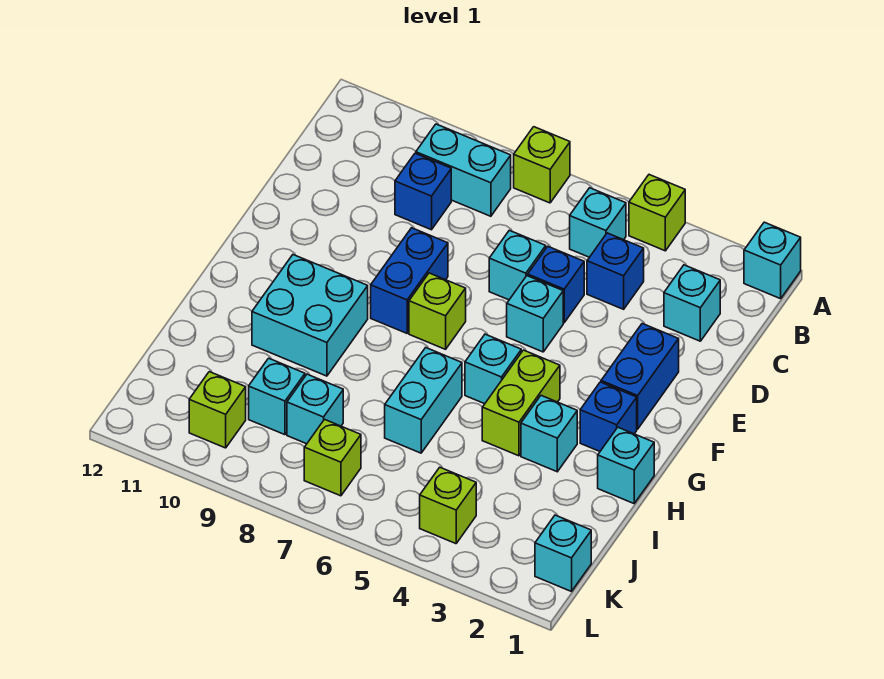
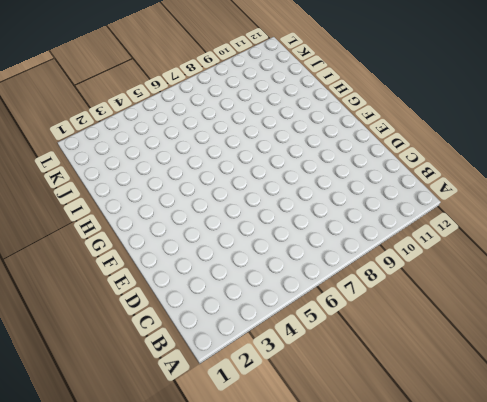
none -> cyan brick A1 level 1
none -> lime brick A4 level 1
none -> lime brick A7 level 1

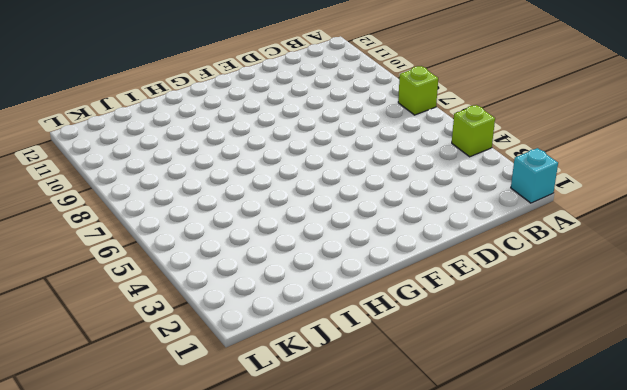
none -> cyan brick B5 level 1
none -> cyan brick B8:B9 level 1
none -> cyan brick C2 level 1

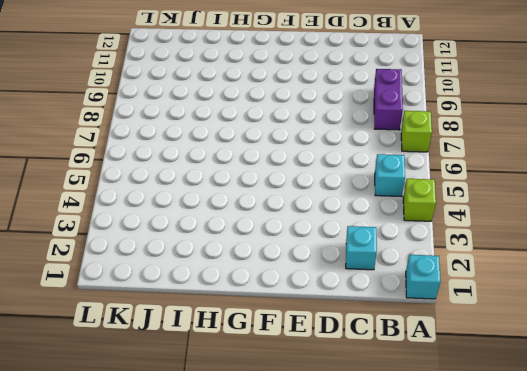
purple brick B8:B9 level 1 -> cyan brick B8:B9 level 1
none -> blue brick C4 level 1
none -> blue brick C9 level 1
none -> blue brick D5 level 1

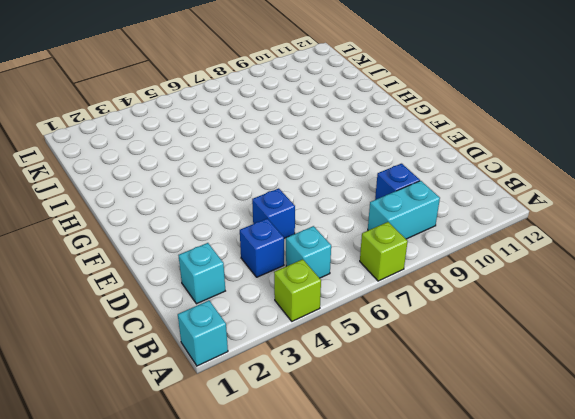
none -> cyan brick D6 level 1
none -> blue brick E2:F2 level 1
none -> cyan brick E5 level 1

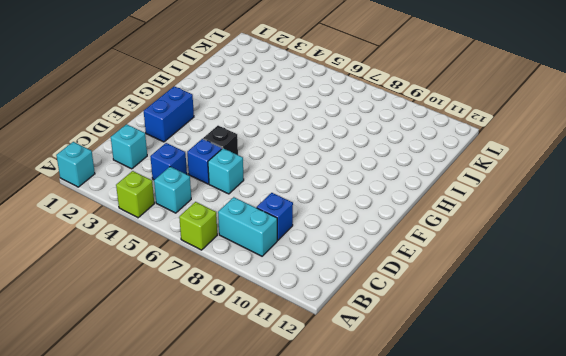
black brick E5 level 1 -> cyan brick E5 level 1
none -> blue brick E8:F8 level 1
none -> lime brick F7 level 1
none -> blue brick G2 level 1

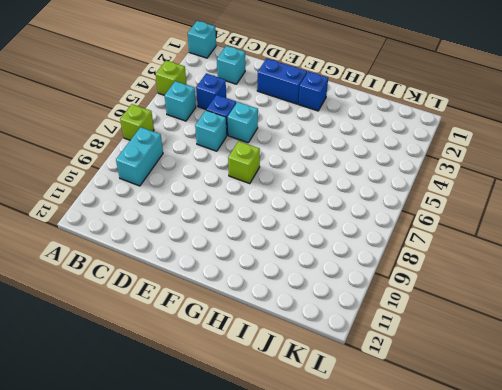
none -> blue brick C9 level 1
none -> blue brick E8:F8 level 1
none -> lime brick G4:H4 level 1

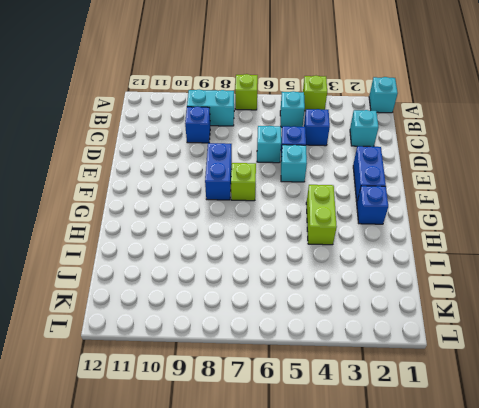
none -> cyan brick G5 level 1
none -> cyan brick G9:H10 level 1
none -> cyan brick H1 level 1

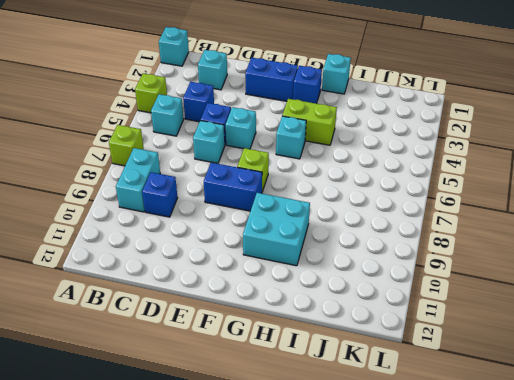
none -> cyan brick H3 level 1
none -> cyan brick H6:I6 level 1
none -> cyan brick J8 level 1

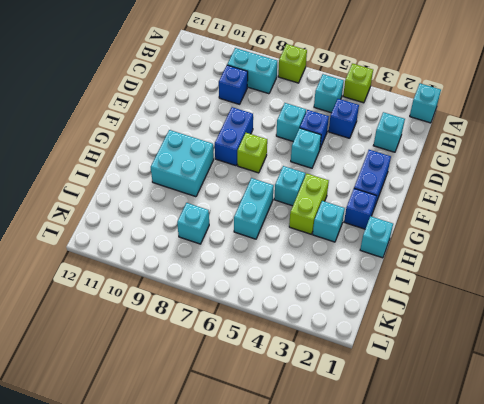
none -> cyan brick J9 level 1
none -> cyan brick K1 level 1
none -> lime brick K4 level 1

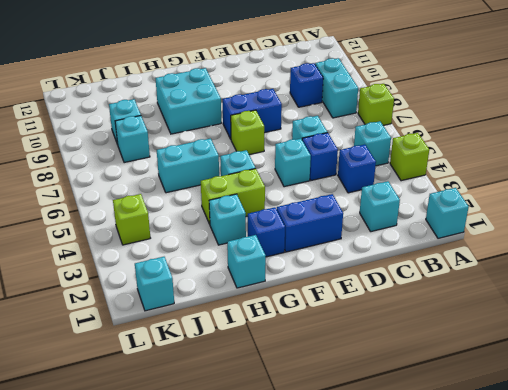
none -> lime brick K7 level 1
none -> lime brick K10 level 1

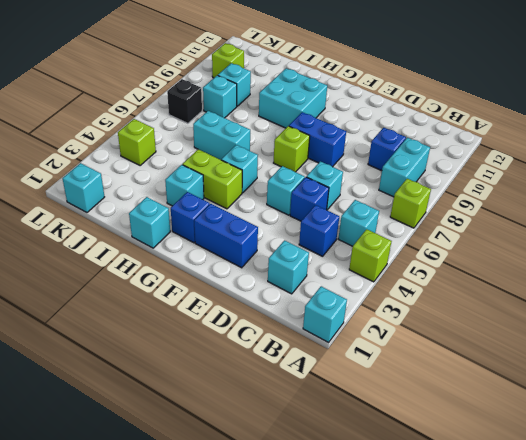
black brick K7 level 1 -> lime brick K7 level 1

